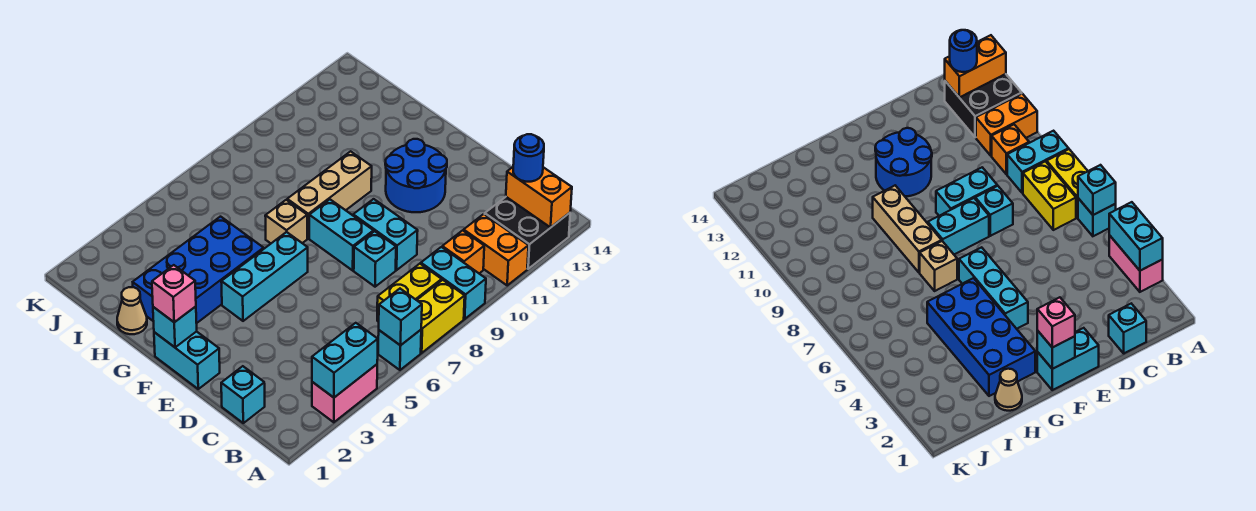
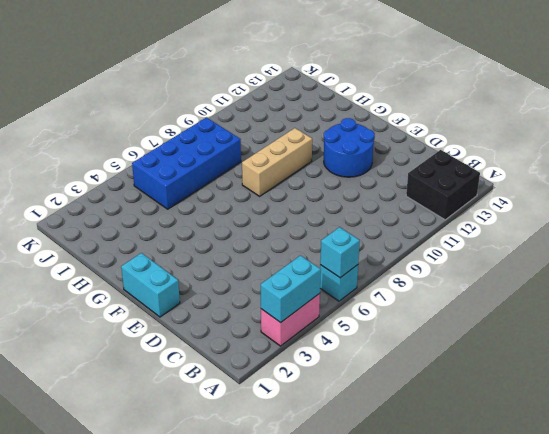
blue brick I5:J8 level 1 -> blue brick G2:H5 level 1
none -> yellow brick A7:A8 level 1
none -> cyan brick A9:B9 level 1
none -> orange brick A11:B11 level 1

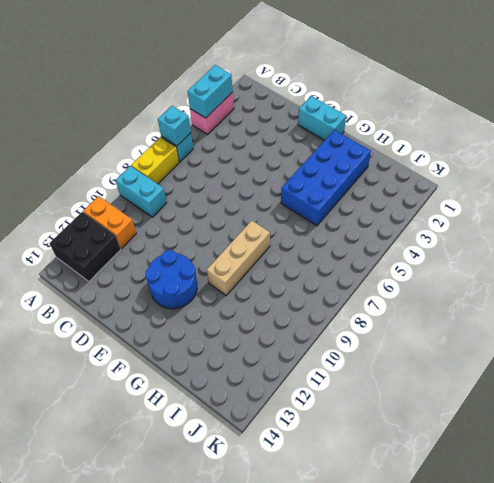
none -> yellow brick B7:B8 level 1
none -> orange brick B10 level 1
none -> cyan brick C1 level 1

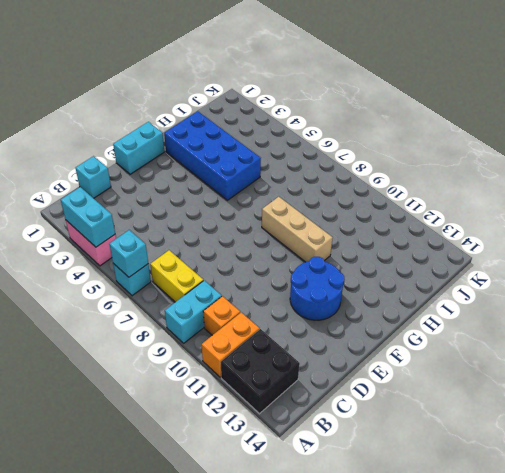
none -> yellow brick A7:A8 level 1
none -> cyan brick D8 level 1
none -> cyan brick D9:E9 level 1

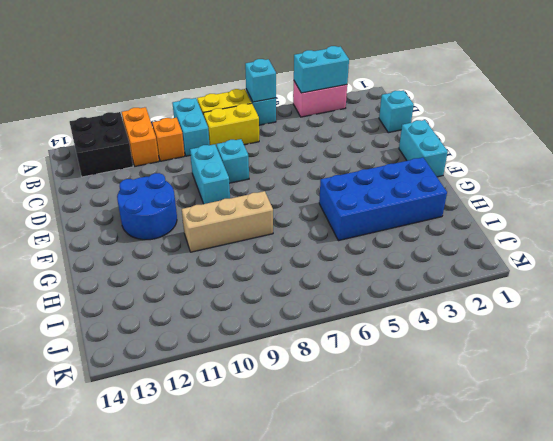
none -> cyan brick E8:F8 level 1
none -> cyan brick F4:F6 level 1
none -> tan brick G7 level 1

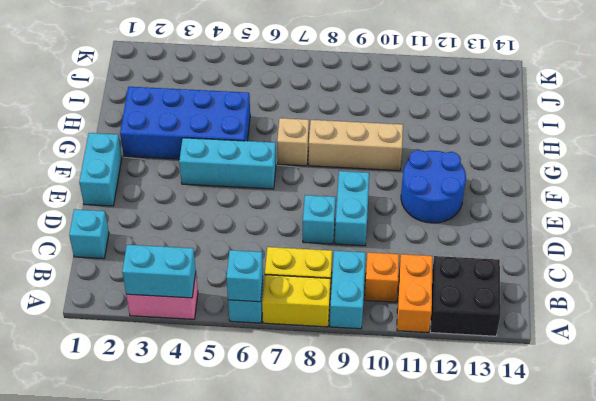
none -> cyan brick E8:F8 level 1
none -> tan cone H1 level 1
none -> orange brick A13:B13 level 2

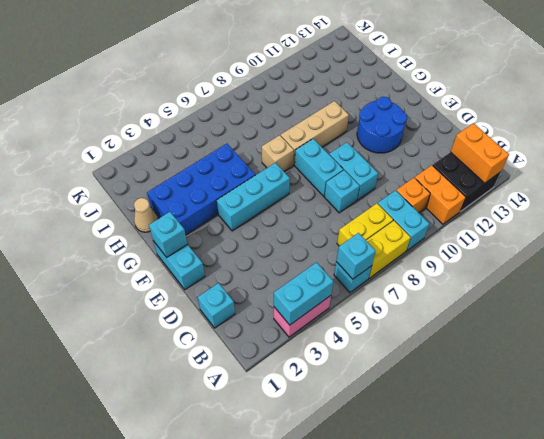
none -> blue round brick B13 level 3
none -> pink brick F1 level 3

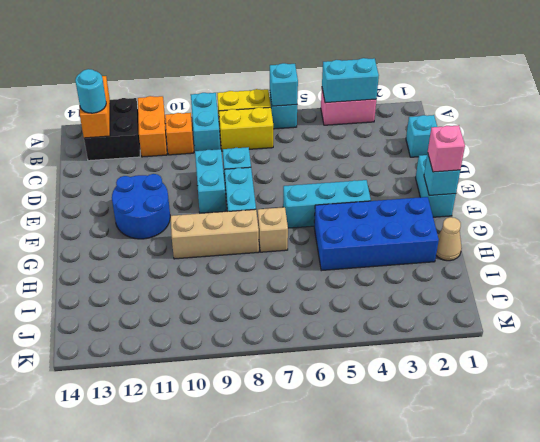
cyan round brick B13 level 3 -> blue round brick B13 level 3

